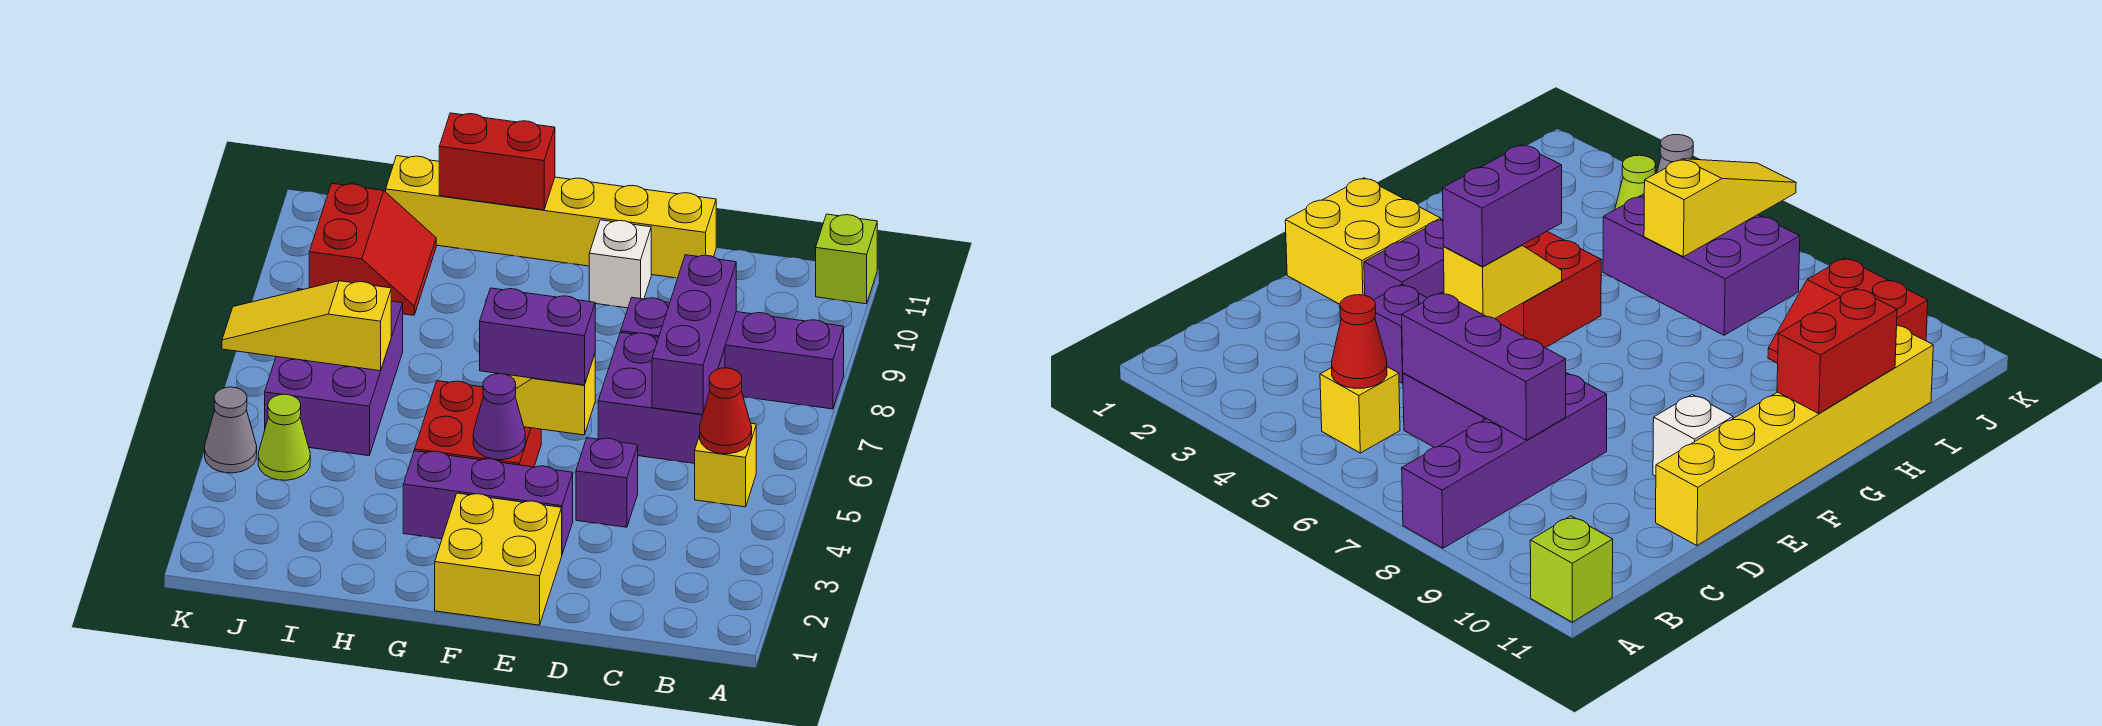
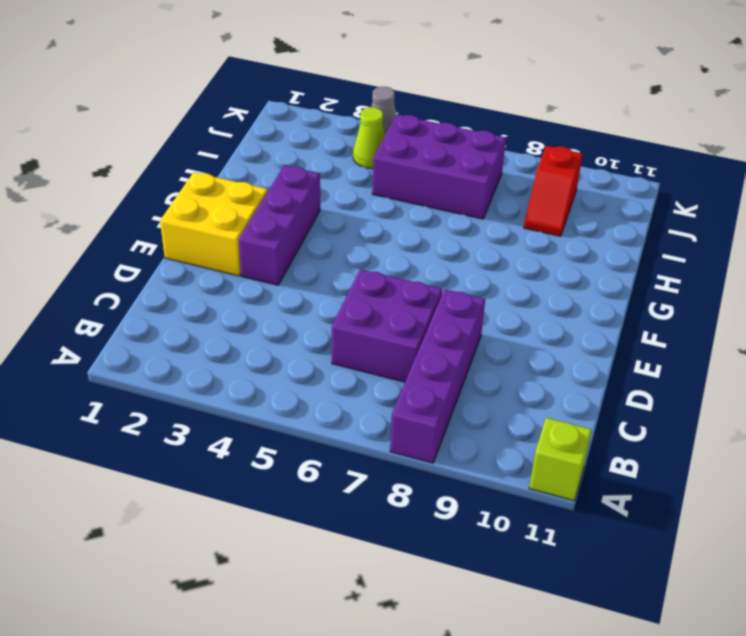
red slope I9:J9 level 1 top J -> red slope I9:J10 level 1 top J
none -> yellow brick B5 level 1
none -> purple brick D4 level 1
none -> yellow brick D11:I11 level 1

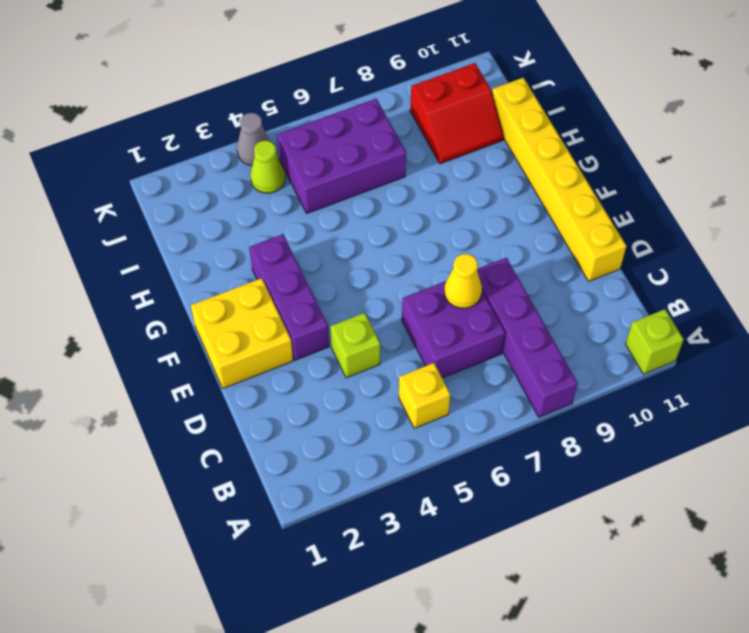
lime brick D4 level 1 -> purple brick D4 level 1
yellow cone D7 level 2 -> none
none -> white brick E10 level 1
none -> red brick F4:G5 level 1
none -> red cone B5 level 2

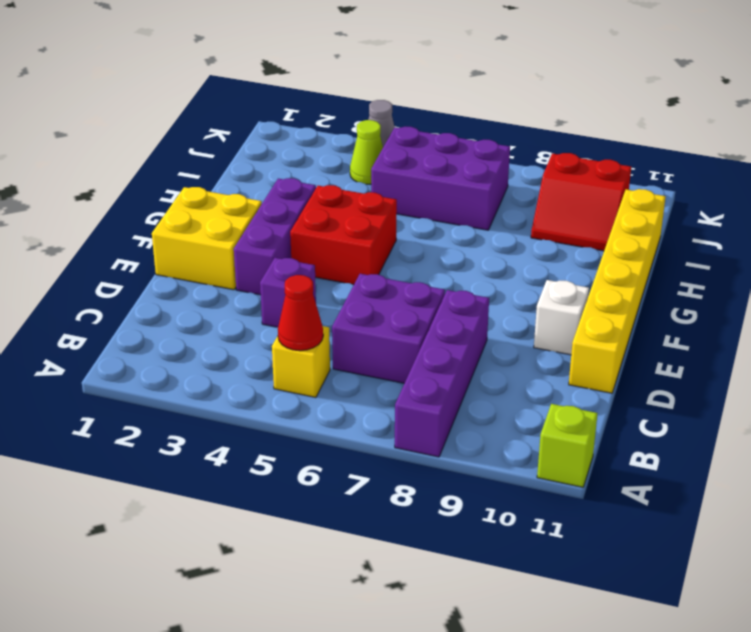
none -> purple brick C6:C8 level 2
none -> yellow slope E5:F5 level 2 top E
none -> purple cone F4 level 2

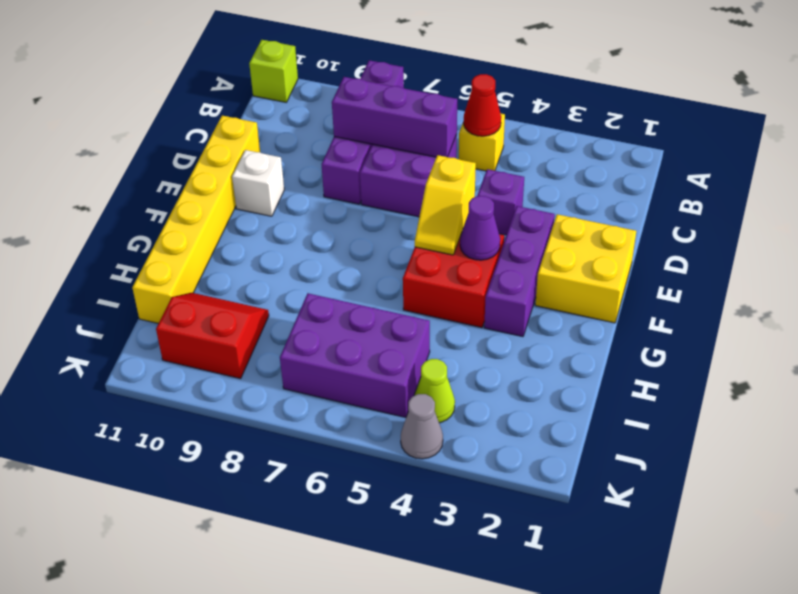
none -> red brick G11:H11 level 2
none -> yellow slope I6:K6 level 2 top I
none -> purple brick E5:F5 level 3

